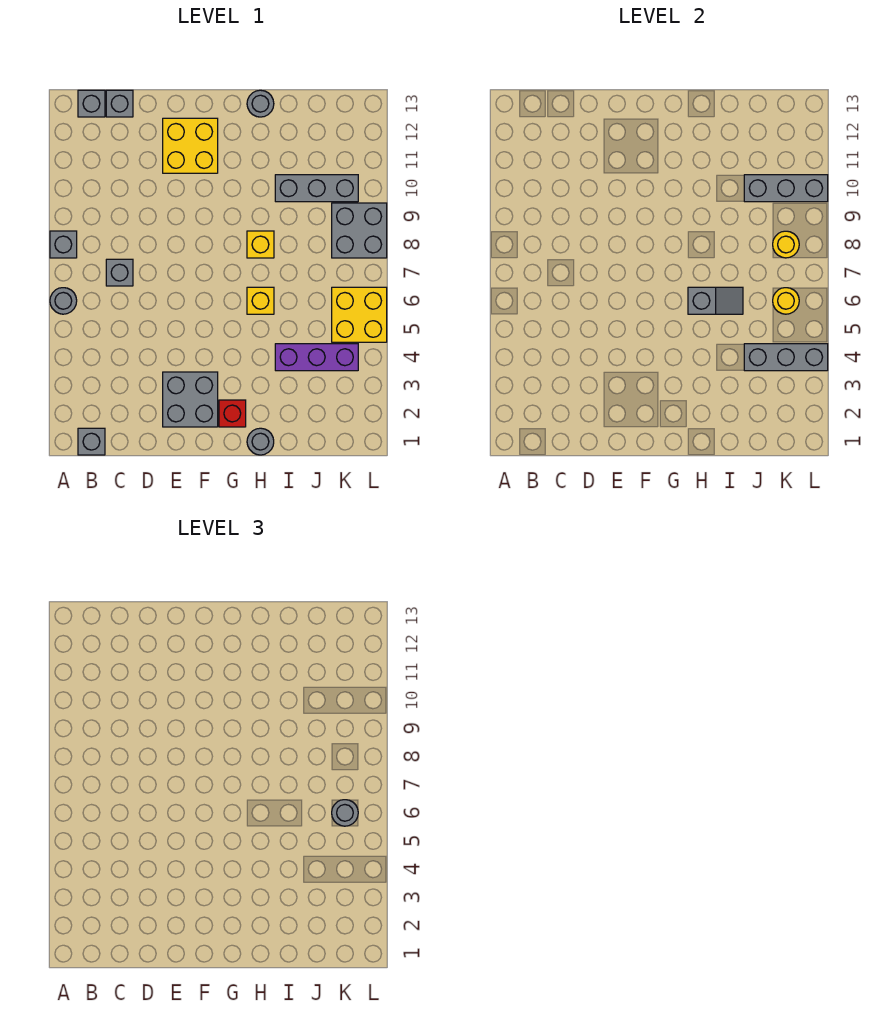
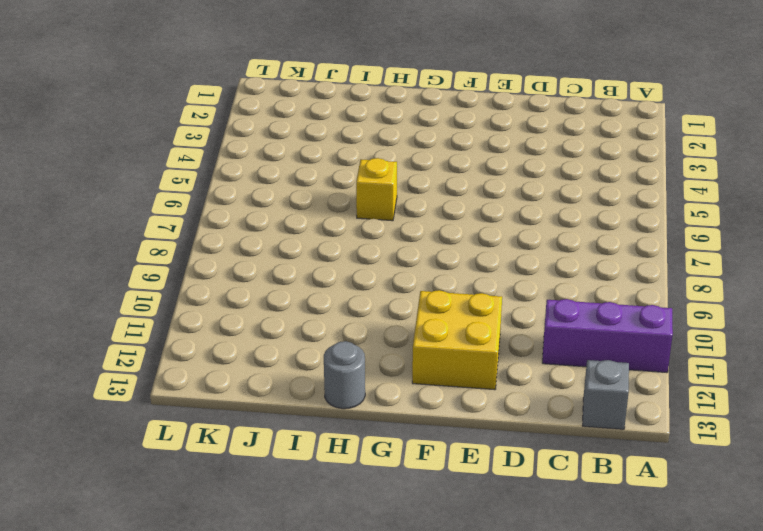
purple brick A11:C11 level 1 -> purple brick I4:K4 level 1
none -> grey round brick A6 level 1
none -> grey brick A8 level 1
none -> grey brick B1 level 1

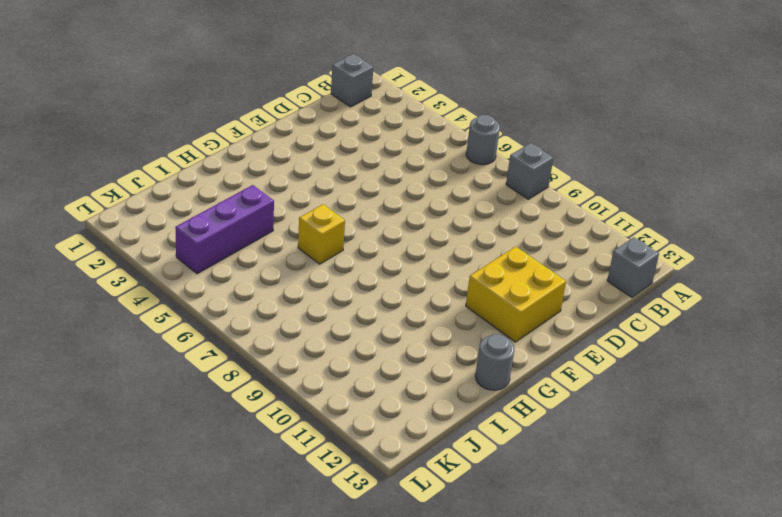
none -> grey brick C7 level 1
none -> grey brick C13 level 1
none -> grey brick E2:F3 level 1

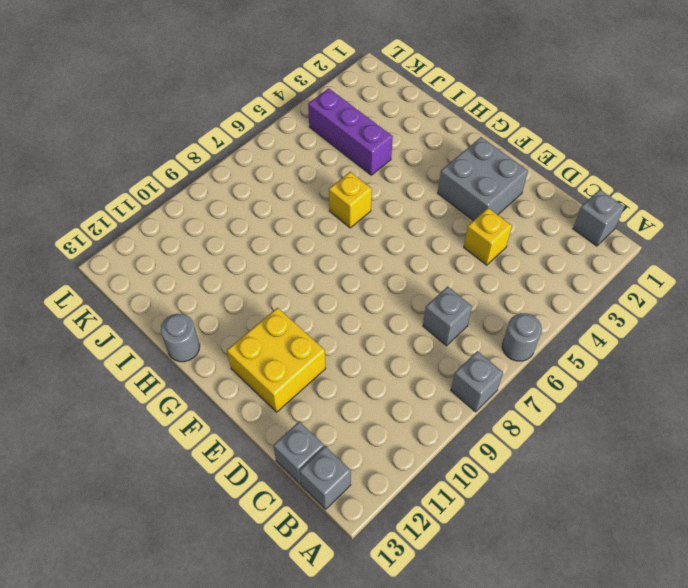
yellow brick D4 level 1 -> yellow brick H8 level 1
none -> red brick G2 level 1
none -> grey round brick H1 level 1
none -> grey brick I10:K10 level 1

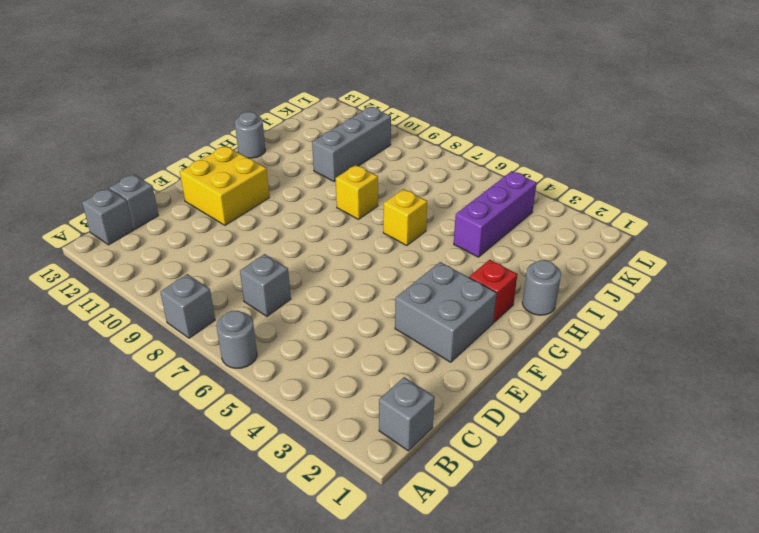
none -> yellow brick K5:L6 level 1
none -> grey brick K8:L9 level 1
none -> grey slope H6:I6 level 2 top H

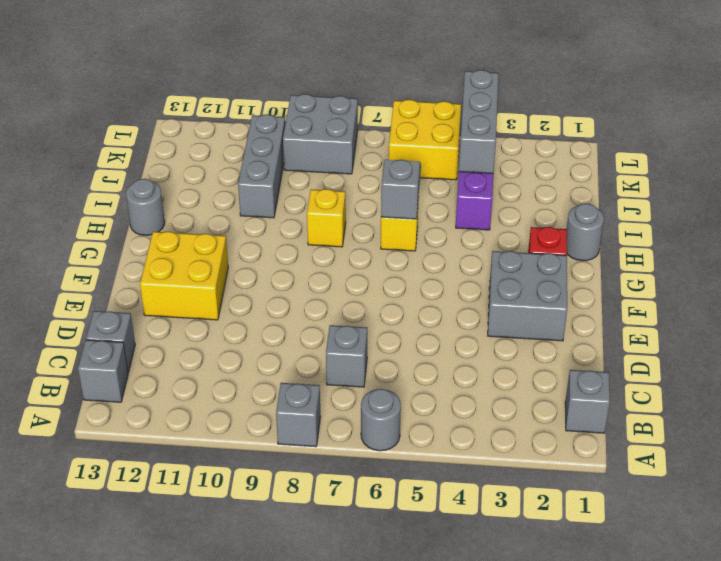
none -> grey brick J10:L10 level 2
none -> yellow round brick K6 level 2
none -> yellow round brick K8 level 2

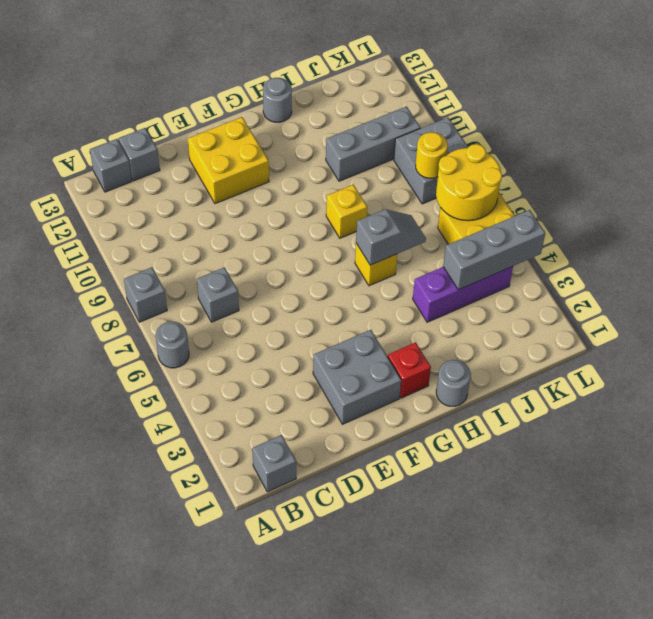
yellow round brick K6:L7 level 2 -> yellow round brick K6 level 2
none -> grey brick J10:L10 level 2
none -> grey round brick K6 level 3

